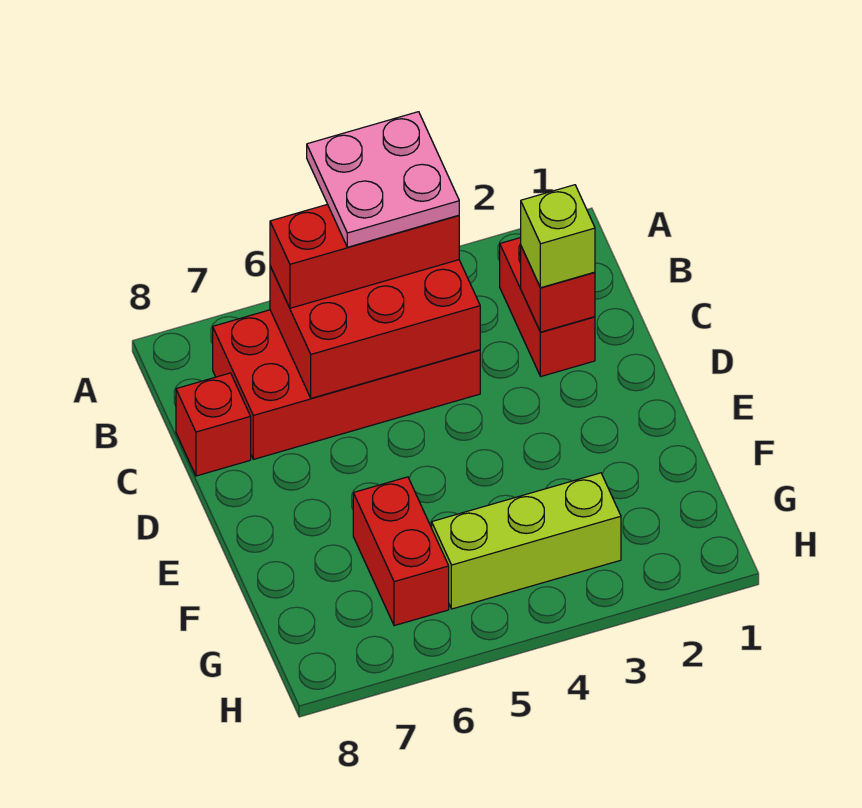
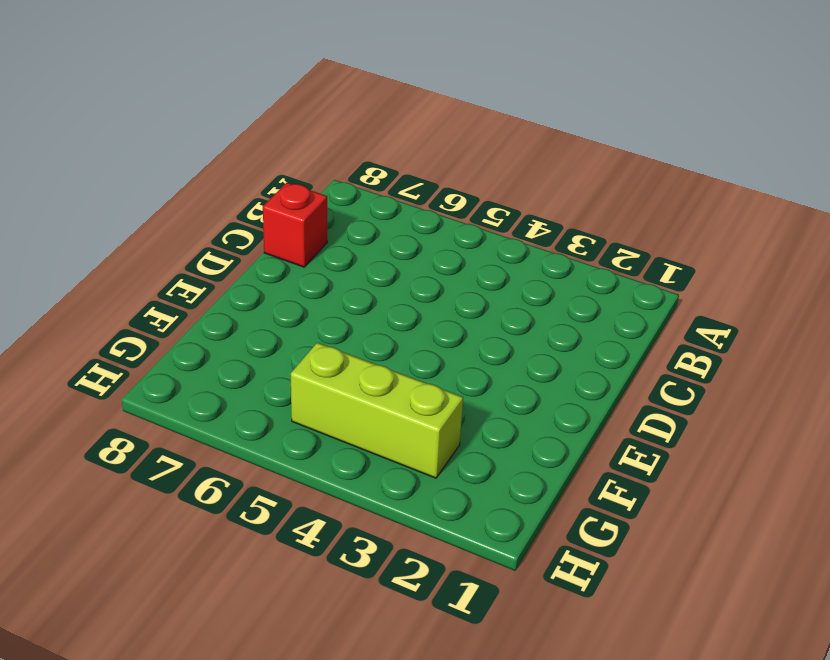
none -> red brick B2:C2 level 1
none -> red brick B4:C7 level 1

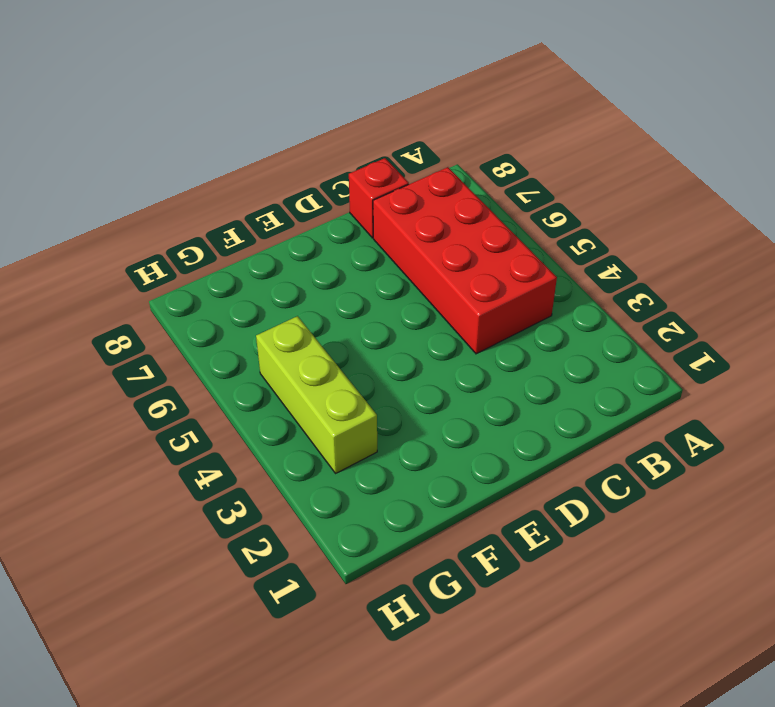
none -> red brick B2:C2 level 1
none -> red brick F6:G6 level 1

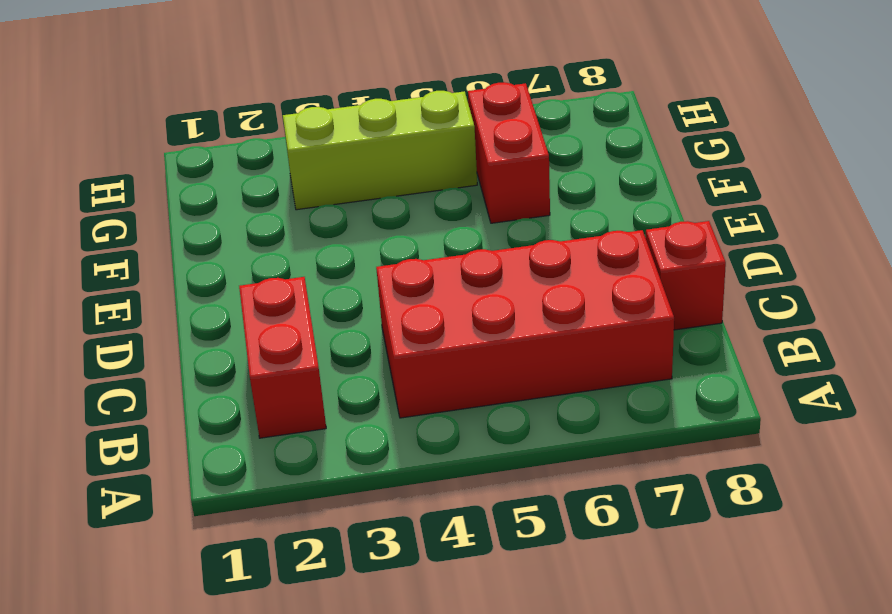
none -> red brick B4:C6 level 2
none -> red brick C2 level 2

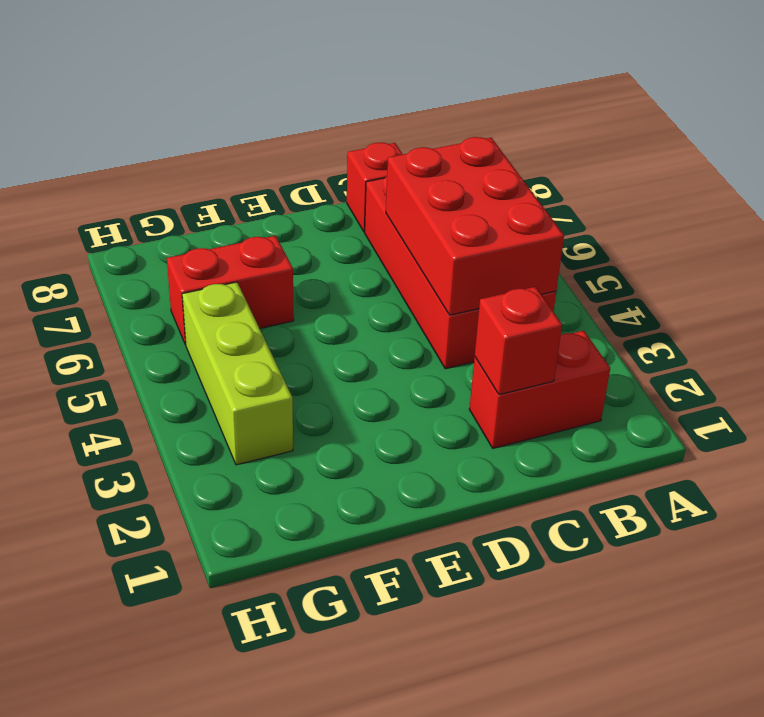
none -> red brick B4:B6 level 3
none -> lime brick C2 level 3

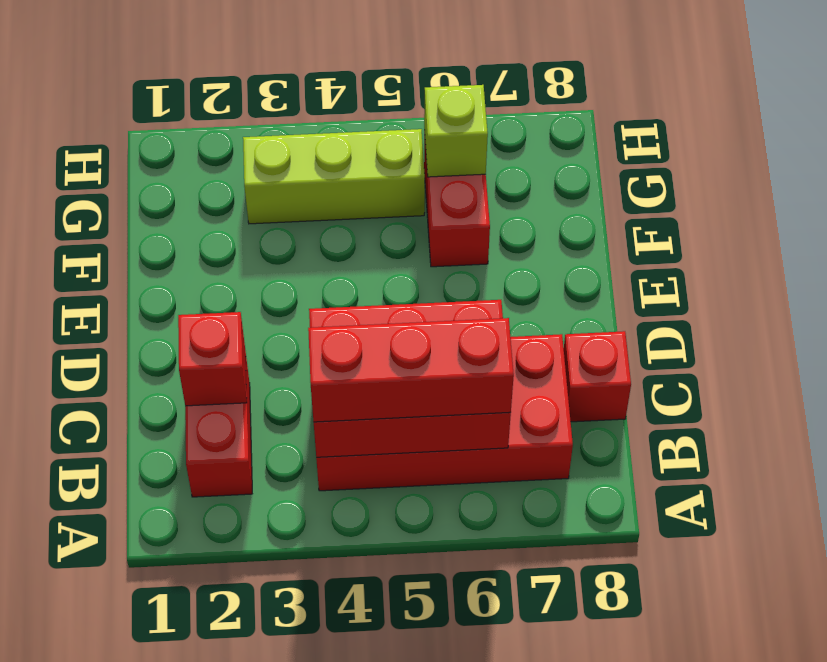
lime brick G6 level 2 -> lime brick C2 level 3
none -> pink plate A4:B5 level 4

